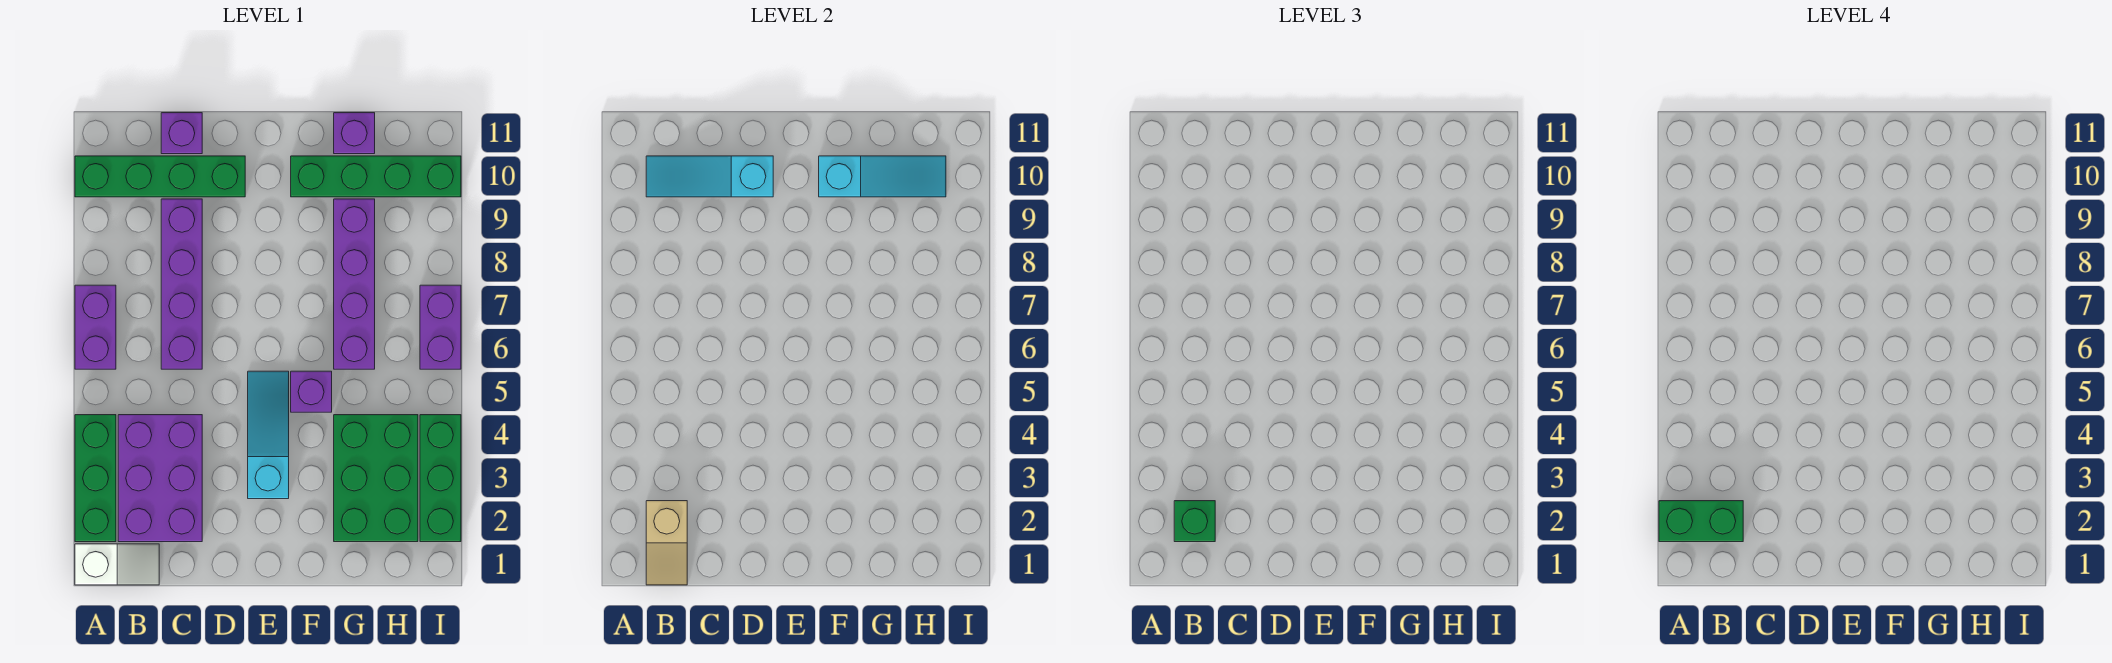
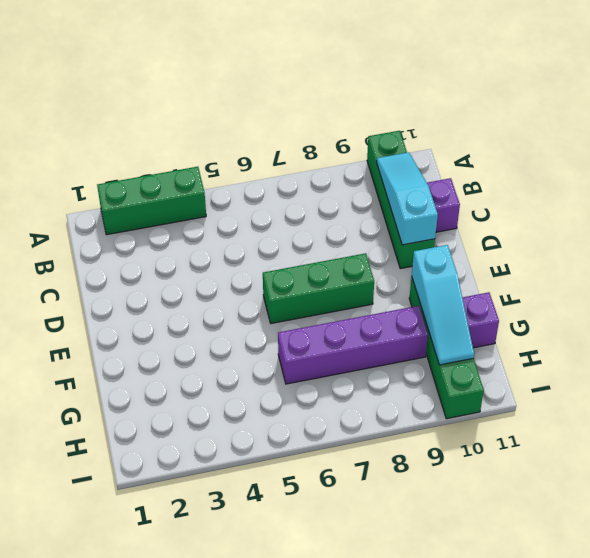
green brick E6:E8 level 1 -> green brick I2:I4 level 1
none -> white slope A1:B1 level 1 top A
none -> purple brick A6:A7 level 1
none -> purple brick B2:C4 level 1

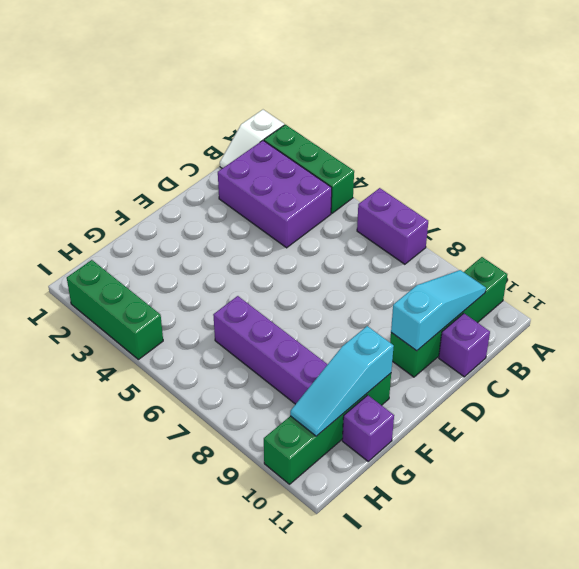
none -> purple brick C6:C9 level 1
none -> cyan slope E3:E5 level 1 top 3
none -> purple brick F5 level 1

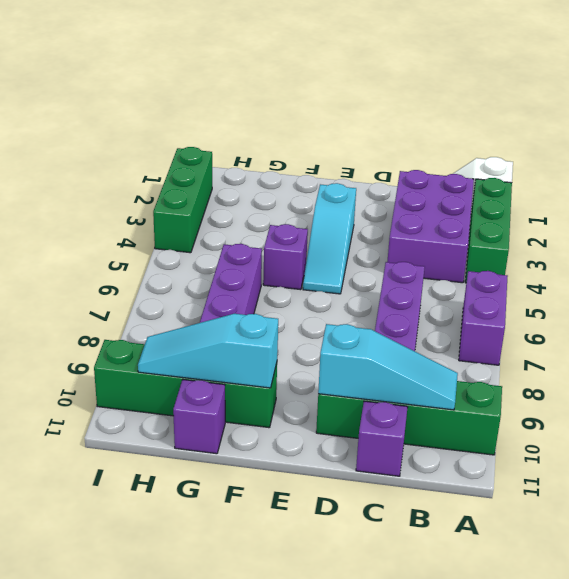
none -> green brick G2:H4 level 1
none -> purple brick I6:I7 level 1
none -> tan slope B1:B2 level 2 top 2

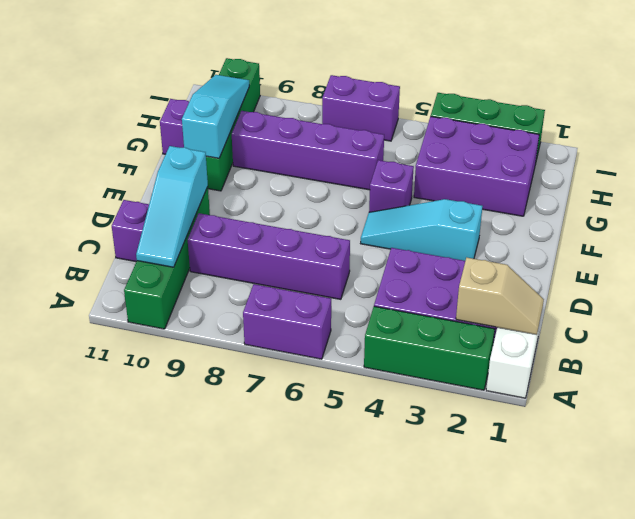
purple brick G2:H4 level 1 -> green brick G2:H4 level 1
none -> green brick B2 level 3
none -> green brick A2:B2 level 4

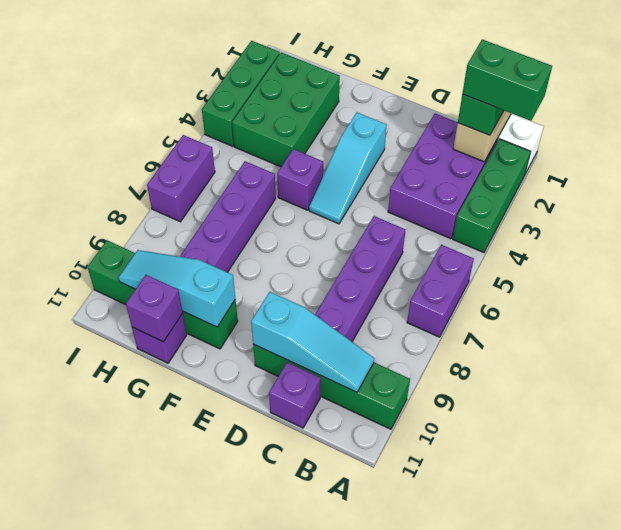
purple brick G11 level 2 -> none

